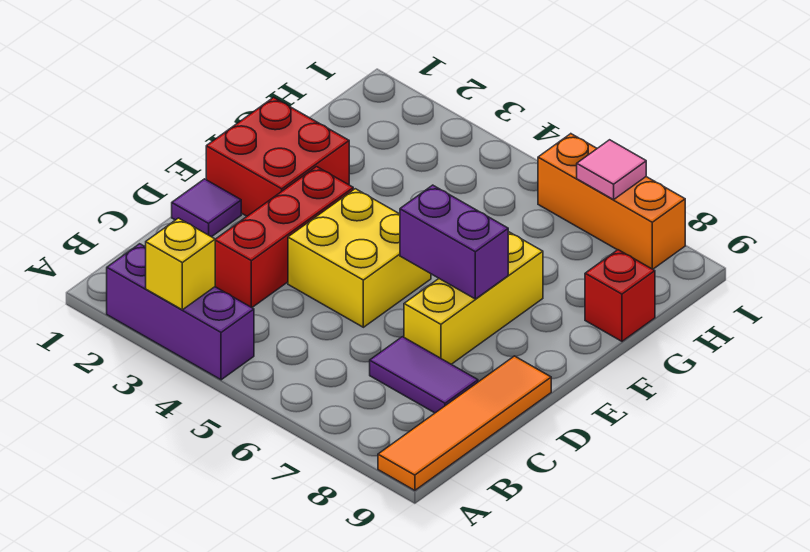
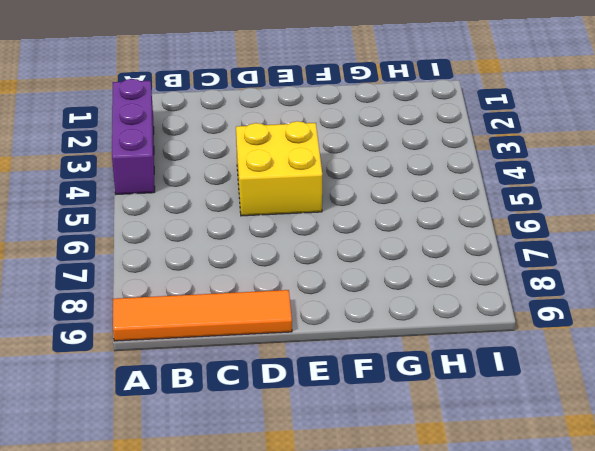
none -> red brick C3:E3 level 1
none -> purple tile C7:C8 level 1
none -> purple tile D1 level 1

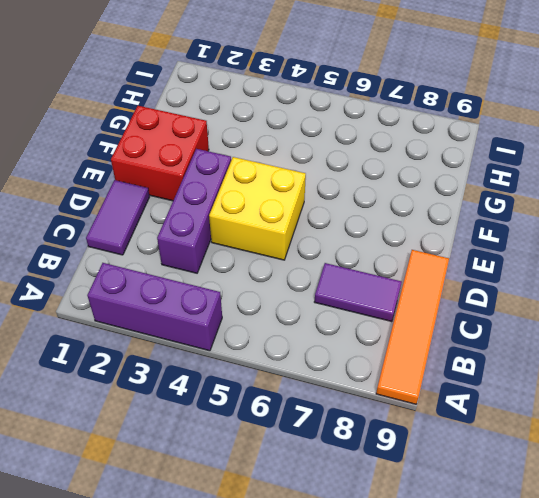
purple tile C1:D1 level 1 -> purple tile D1 level 1
purple brick C3:E3 level 1 -> red brick C3:E3 level 1
none -> yellow brick D7:F7 level 1
none -> red brick G9 level 1
none -> orange brick I6:I8 level 1

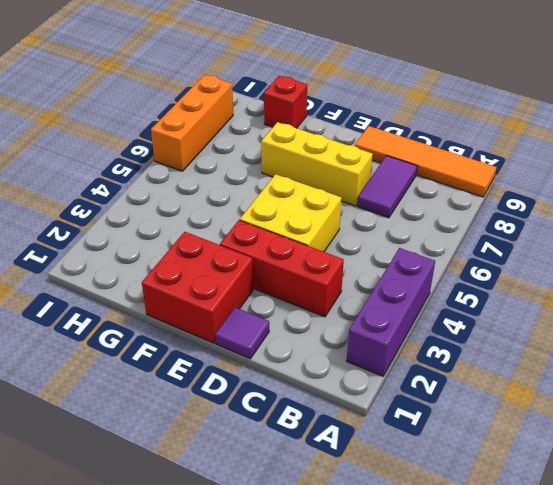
none -> yellow brick A3 level 2
none -> purple brick E6:E7 level 2
none -> pink tile I7 level 2

